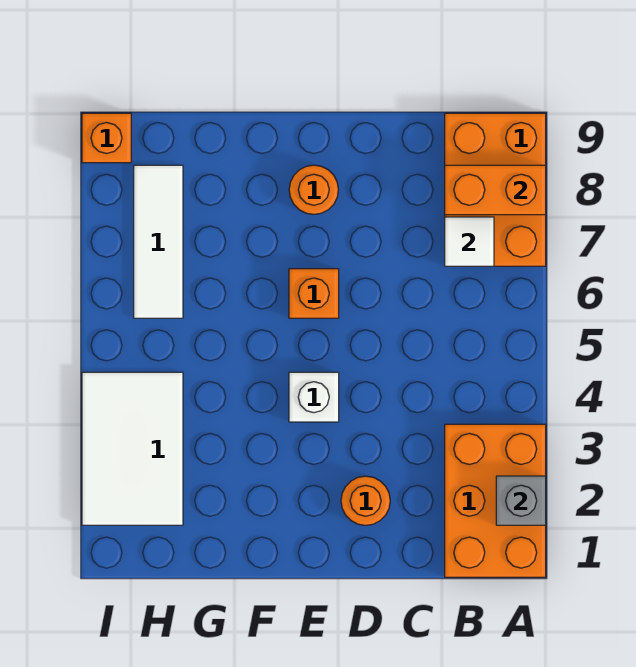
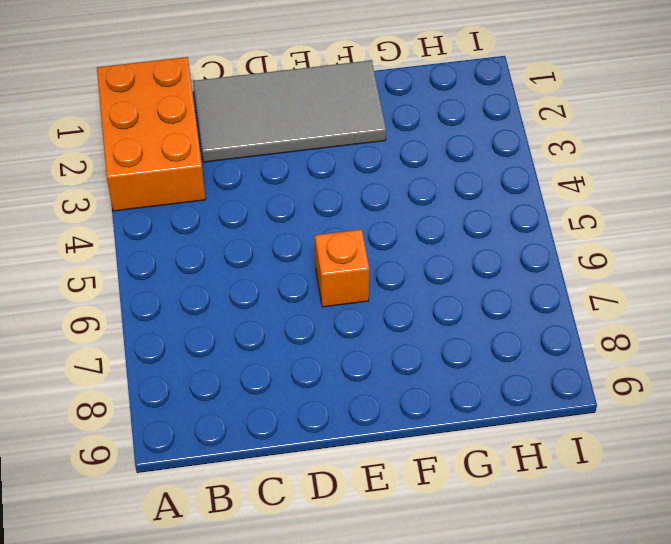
grey tile C1:F2 level 1 -> orange round brick D2 level 1
none -> orange brick A7:B9 level 1
none -> white brick E4 level 1
none -> orange round brick E8 level 1

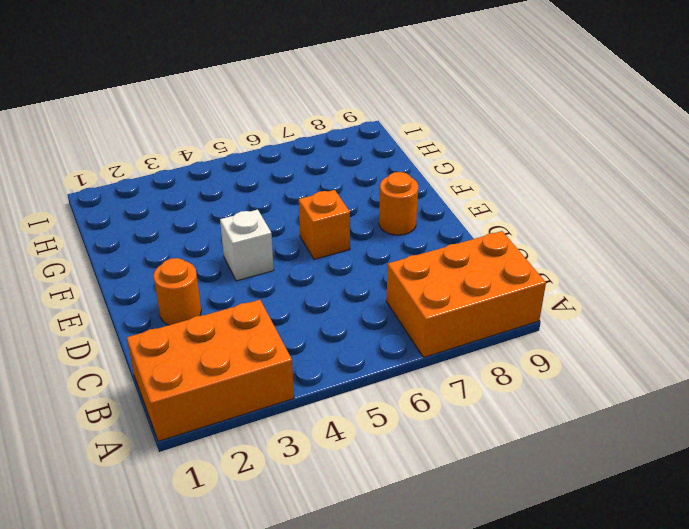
none -> white tile H2:I4 level 1
none -> white tile H6:H8 level 1
none -> orange brick I9 level 1

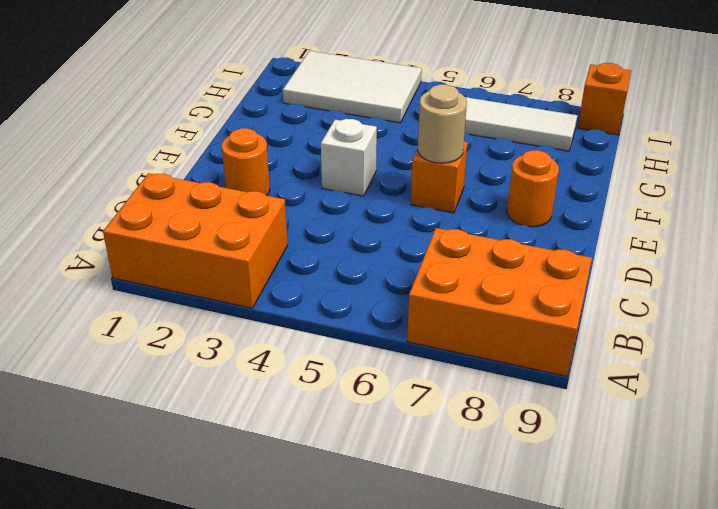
tan round brick E6 level 2 -> none
none -> grey brick A2 level 2
none -> orange brick A8:B8 level 2
none -> white tile B7 level 2

